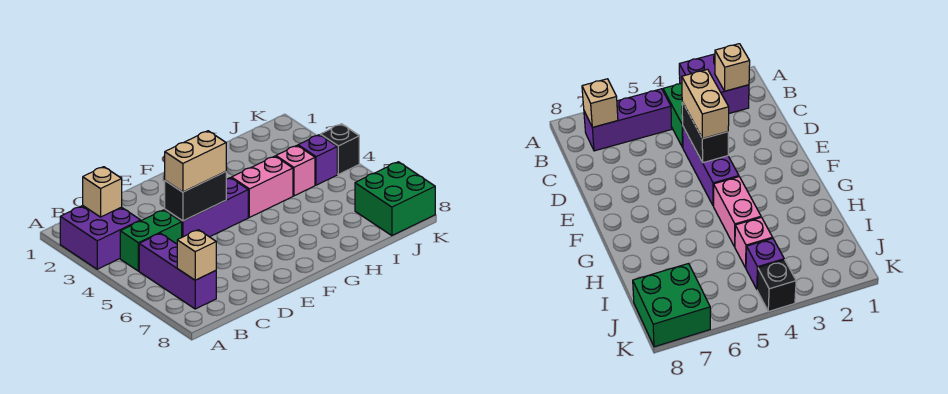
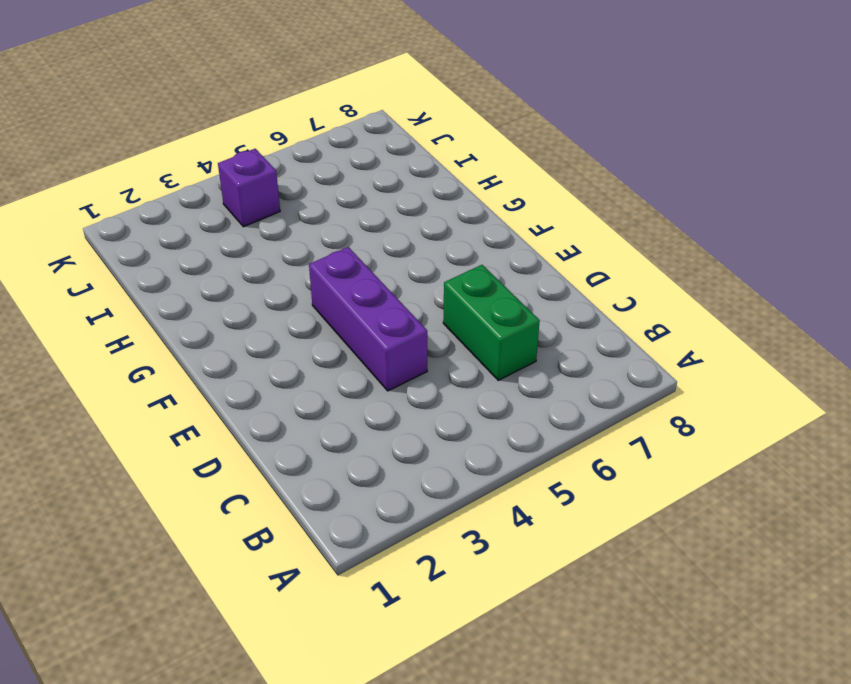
green brick C6:D6 level 1 -> green brick B4:C4 level 1
none -> purple brick A2:B3 level 1
none -> purple brick B5:B7 level 1
none -> pink brick G4:H4 level 1

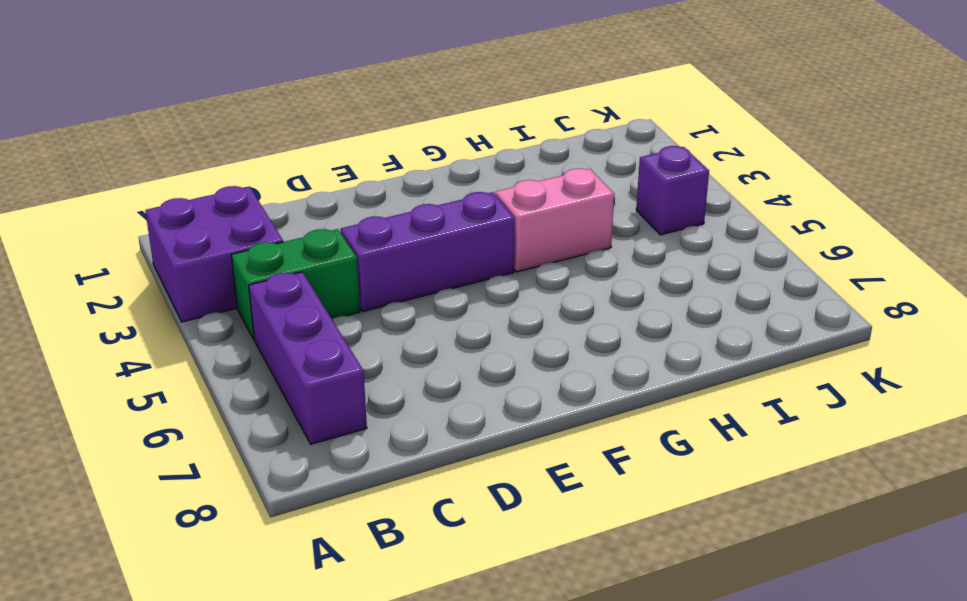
none -> pink brick I4 level 1
none -> green brick J7:K8 level 1
none -> black brick K4 level 1

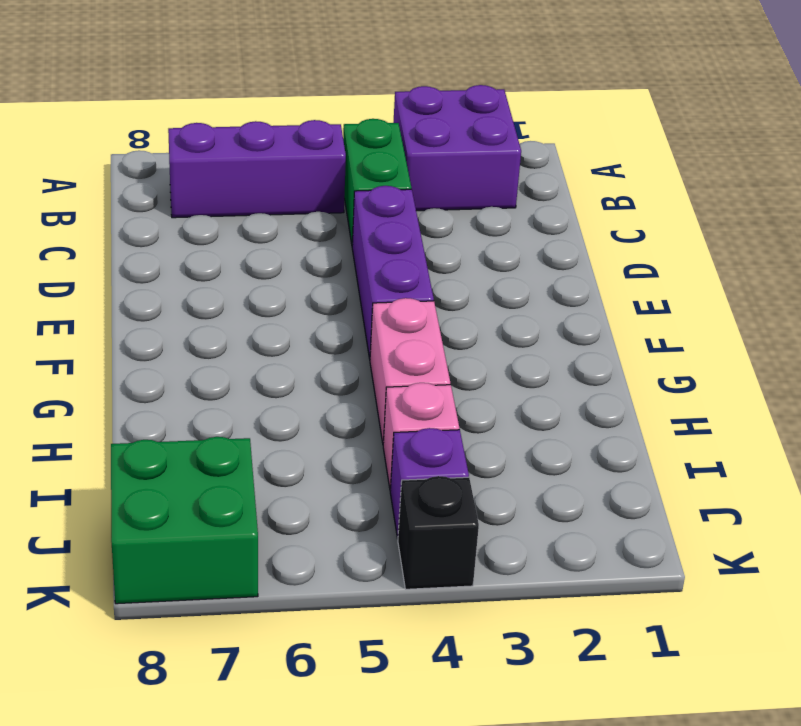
none -> tan brick B2 level 2
none -> tan brick B7 level 2
none -> black brick D4:E4 level 2

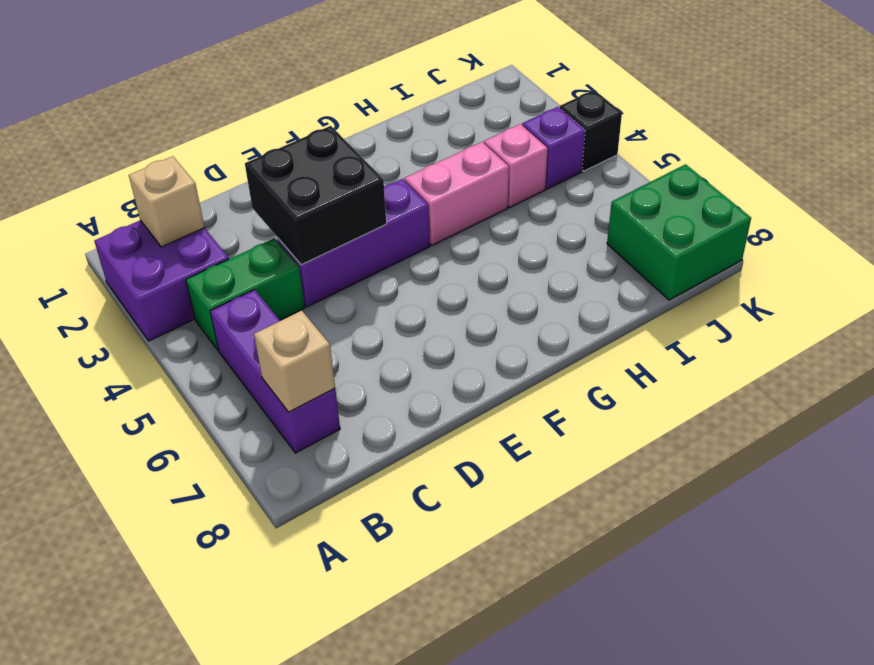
black brick D3:E4 level 2 -> black brick D4:E4 level 2
none -> tan brick D4:E4 level 3

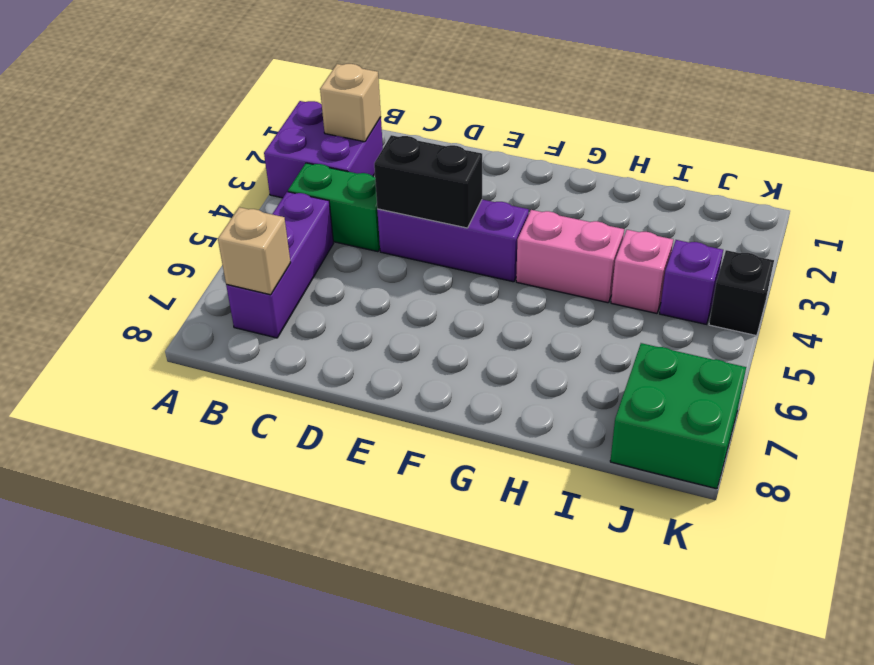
none -> tan brick D4:E4 level 3

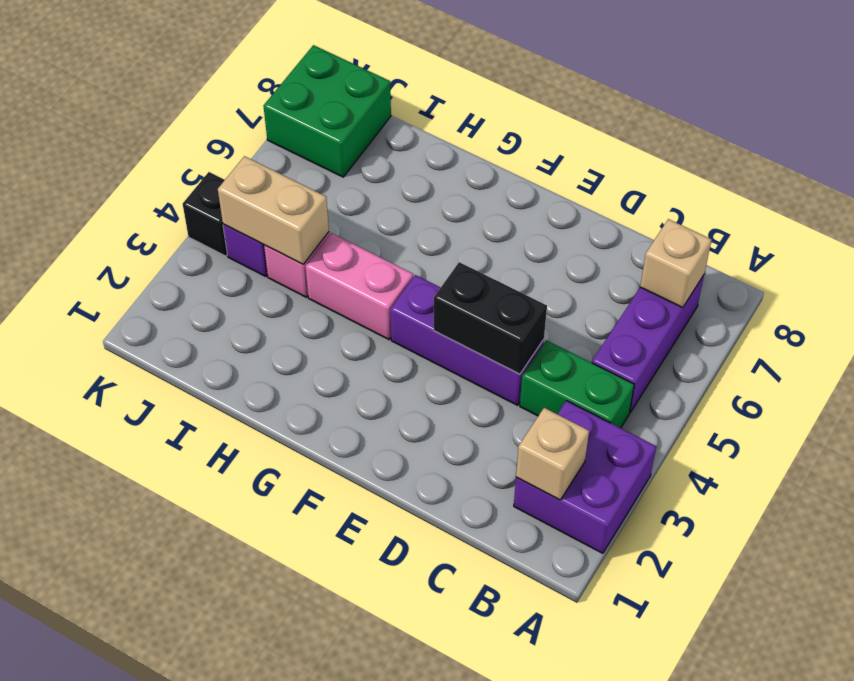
tan brick I4:J4 level 2 -> tan brick D4:E4 level 3

